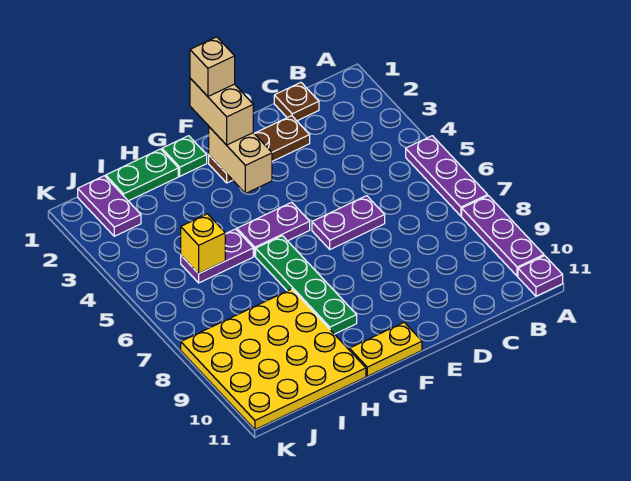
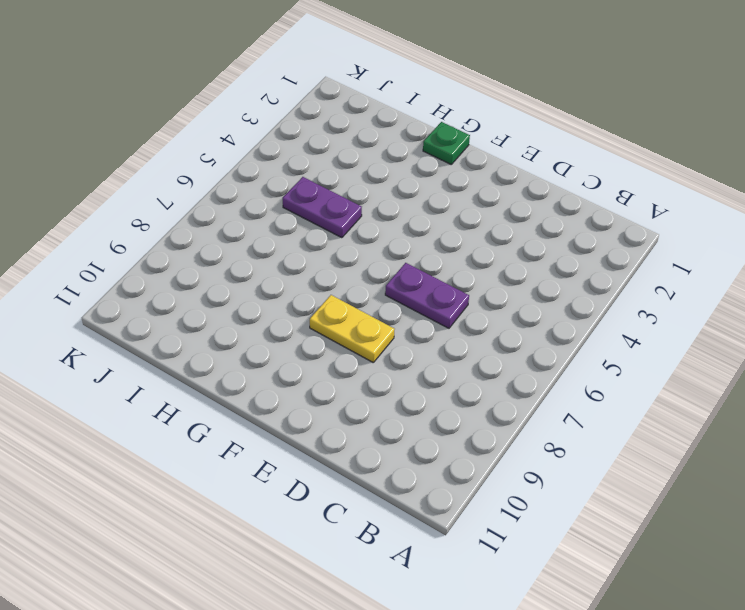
yellow plate E8:F8 level 1 -> yellow plate F11:G11 level 1
none -> purple plate A5:A7 level 1
none -> purple plate A8:A10 level 1
none -> purple plate A11 level 1

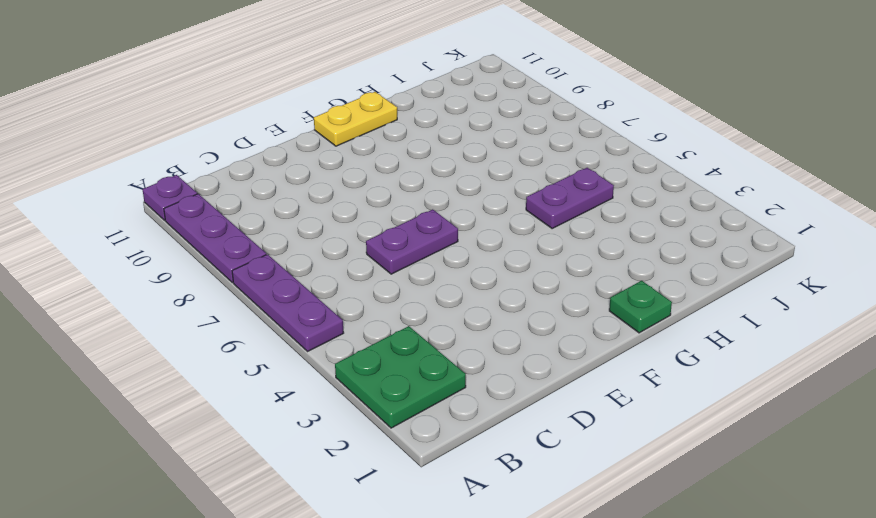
green plate A2:B3 level 1 -> none
none -> brown plate C1 level 1
none -> brown plate D2:F2 level 1
none -> purple plate F5:G5 level 1

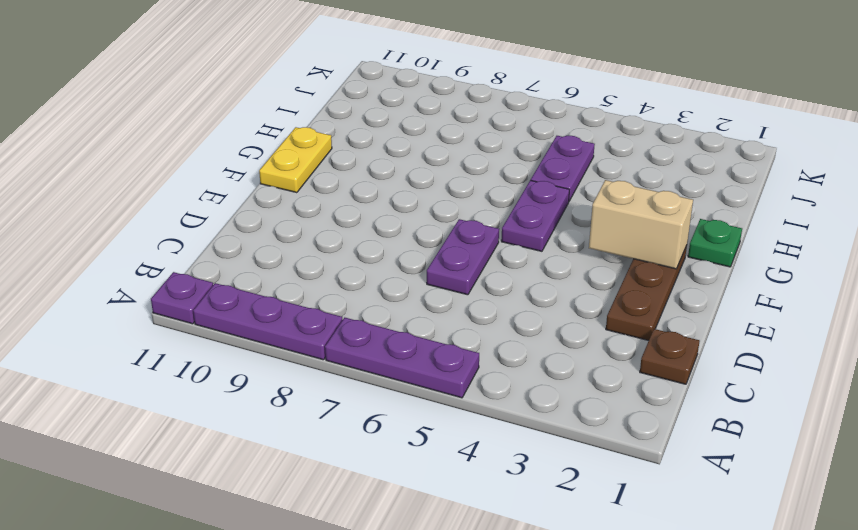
none -> green plate G6:G9 level 1
none -> green plate H1:I1 level 1
none -> yellow plate H8:K11 level 1

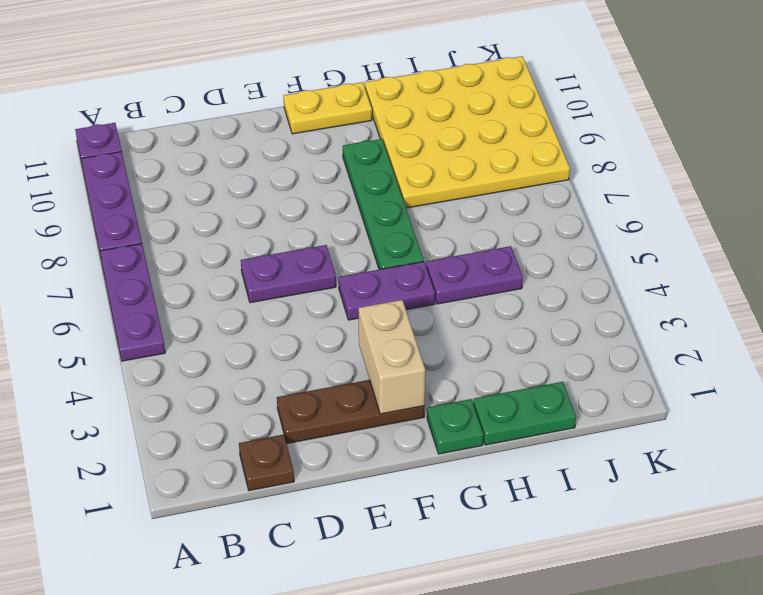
none -> purple plate J1:J2 level 1
none -> yellow brick I5 level 2
none -> tan brick F1:F2 level 3

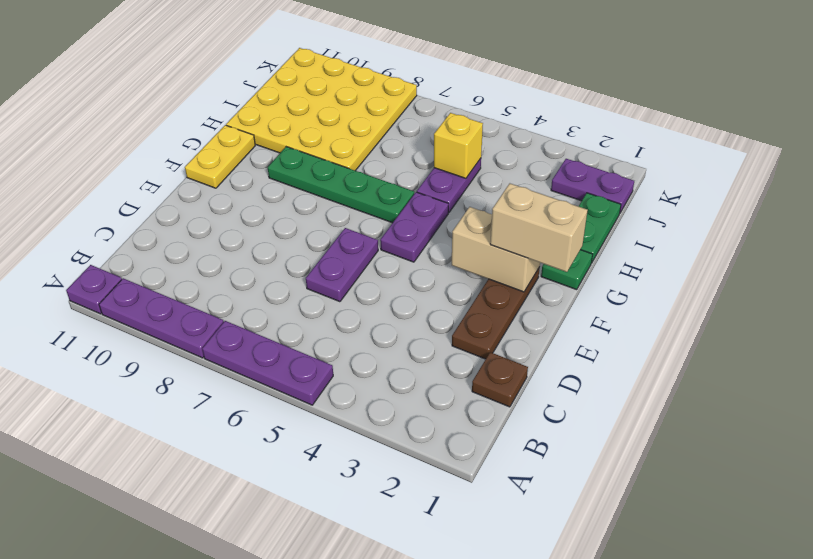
none -> tan brick F1 level 4

